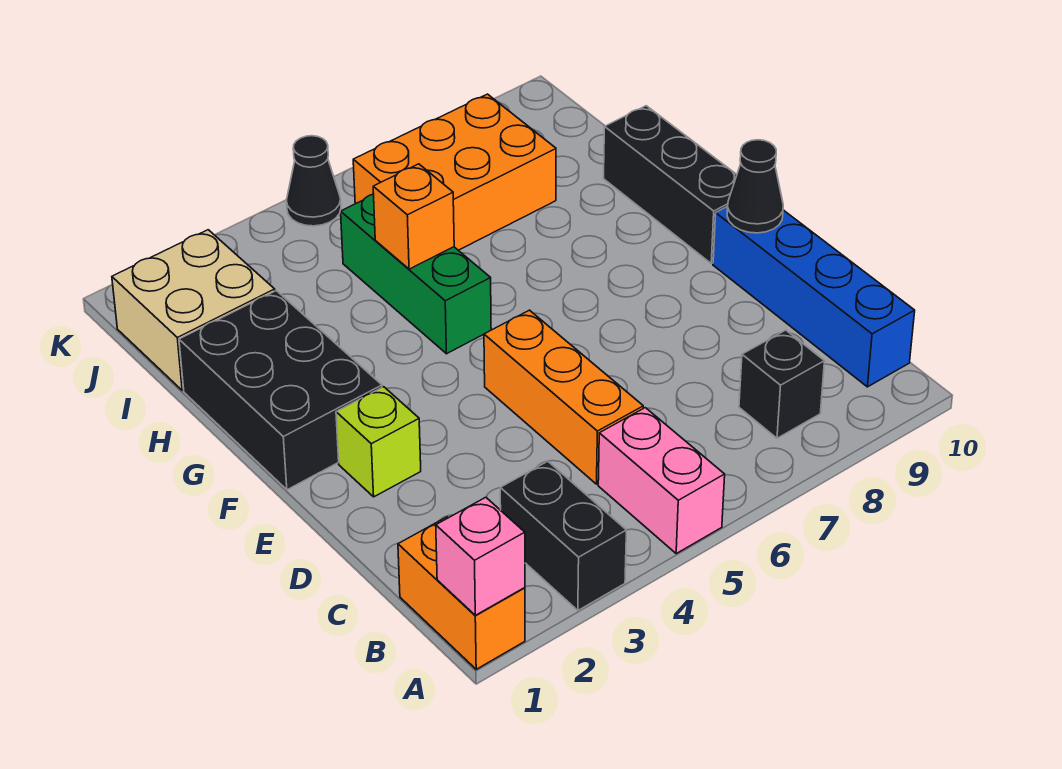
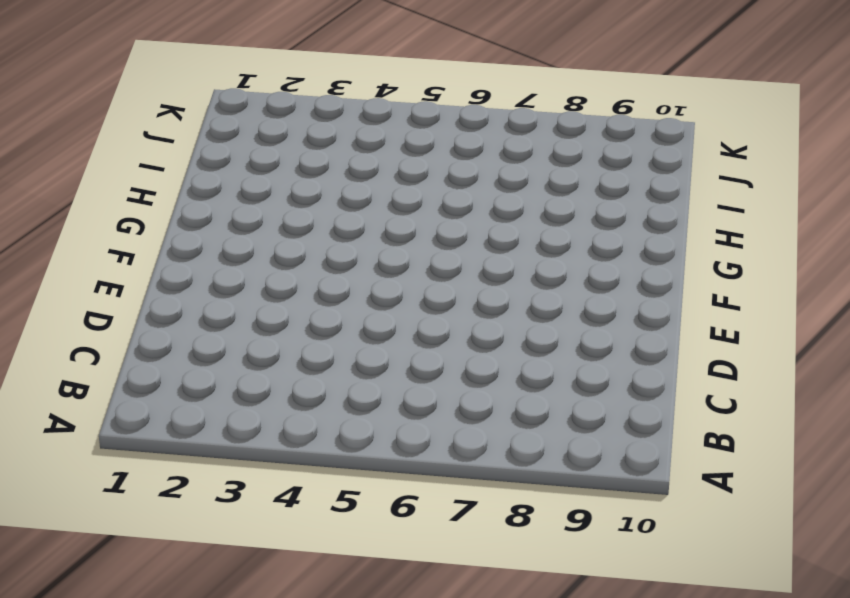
none -> orange brick A1:B1 level 1
none -> black brick A3:B3 level 1
none -> pink brick A5:B5 level 1

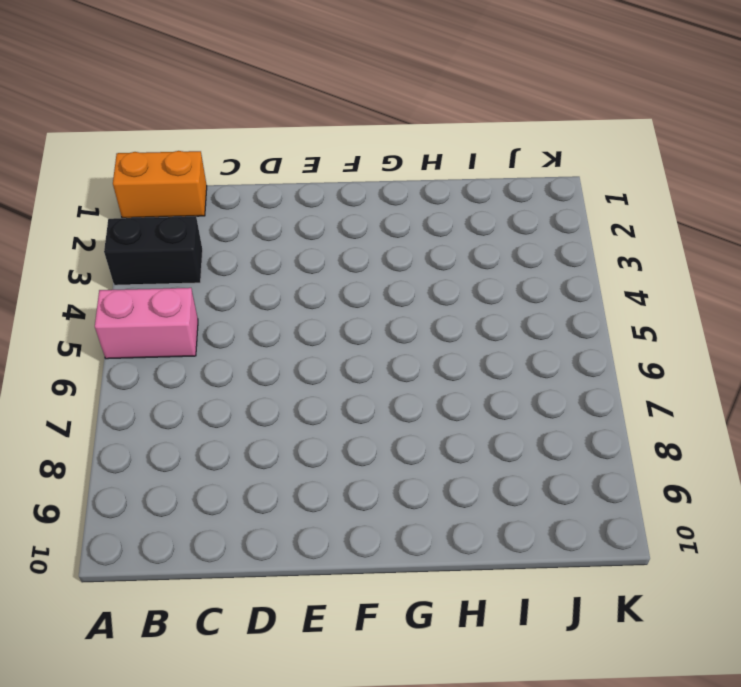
none -> black brick B8 level 1
none -> blue brick B10:E10 level 1
none -> orange brick C5:E5 level 1

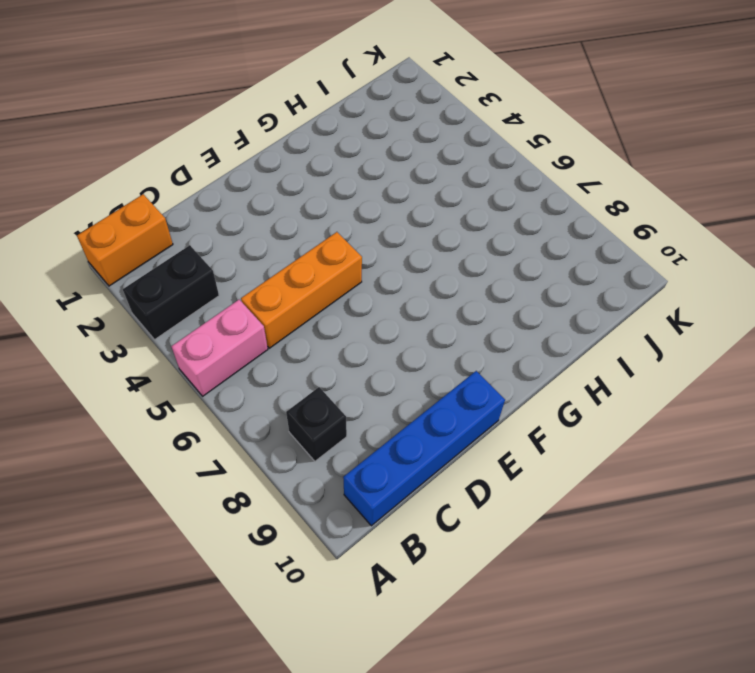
none -> lime brick E2 level 1
none -> black brick F1:H2 level 1
none -> black brick F10:H10 level 1

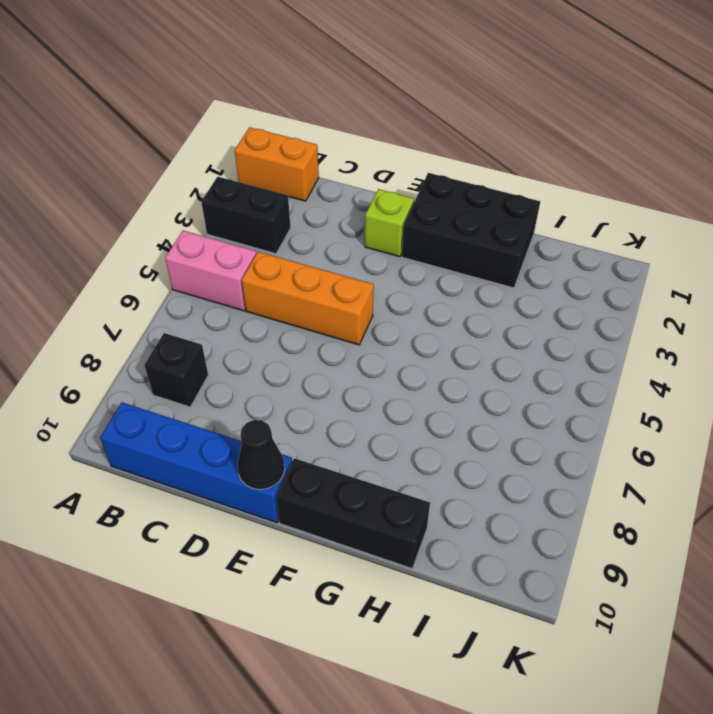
none -> green brick G5:I5 level 1
none -> tan brick I1:J2 level 1
none -> orange brick I6:J8 level 1

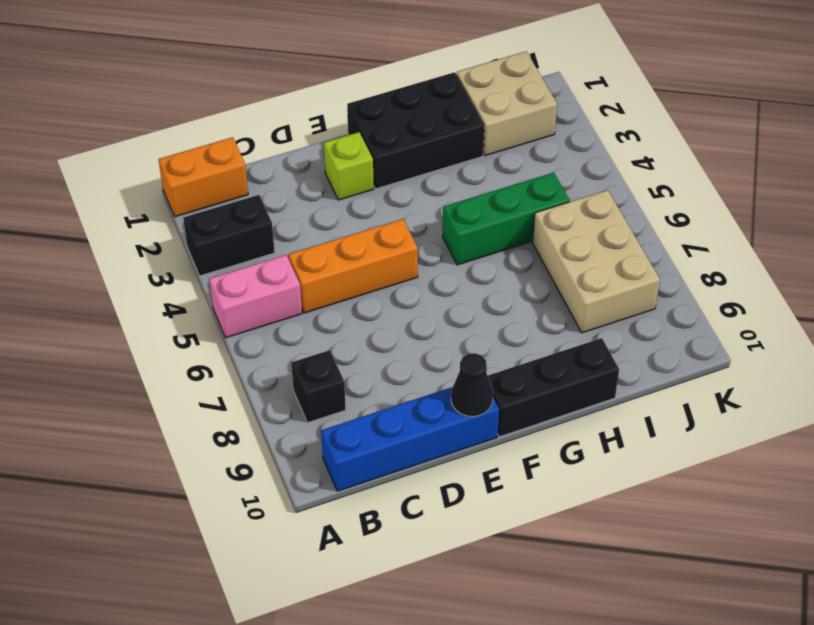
tan brick I6:J8 level 1 -> orange brick I6:J8 level 1
none -> black cone K5 level 1
none -> pink brick A1 level 2
none -> orange brick H5 level 2

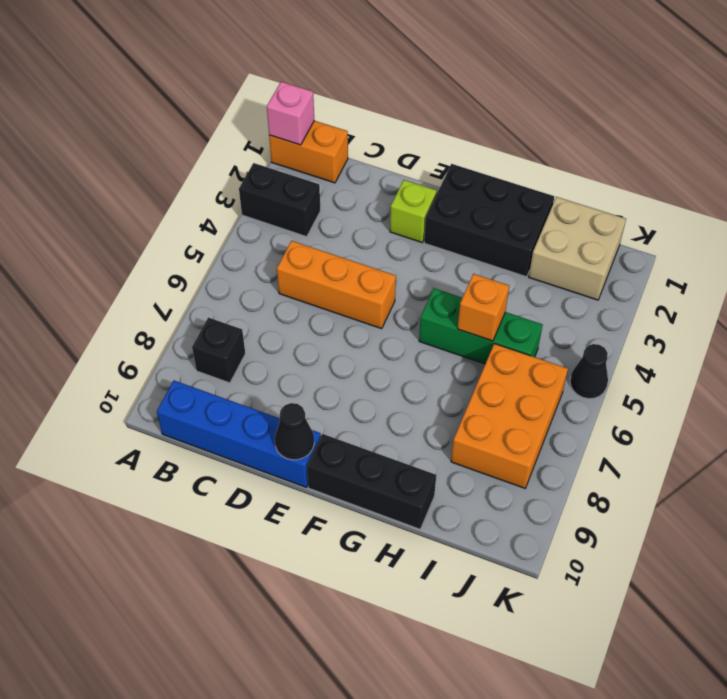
none -> pink brick A5:B5 level 1

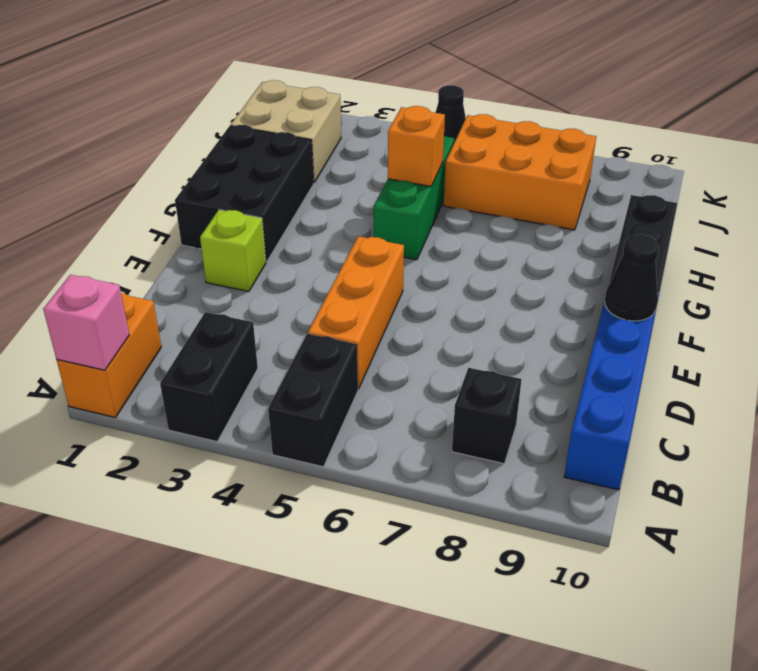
black brick A5:B5 level 1 -> pink brick A5:B5 level 1

